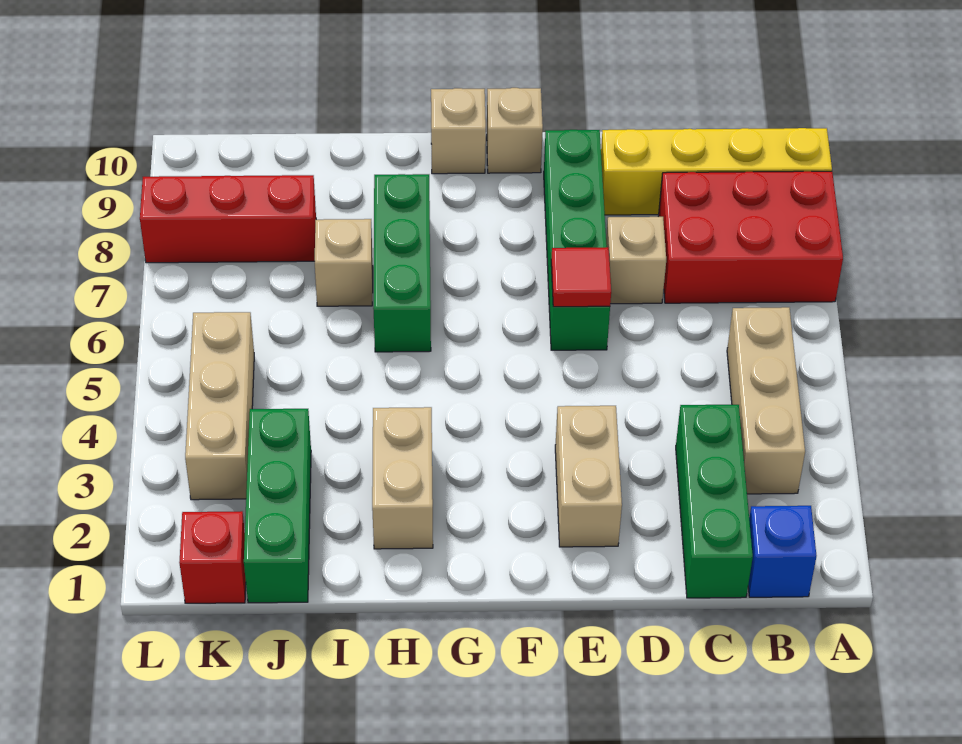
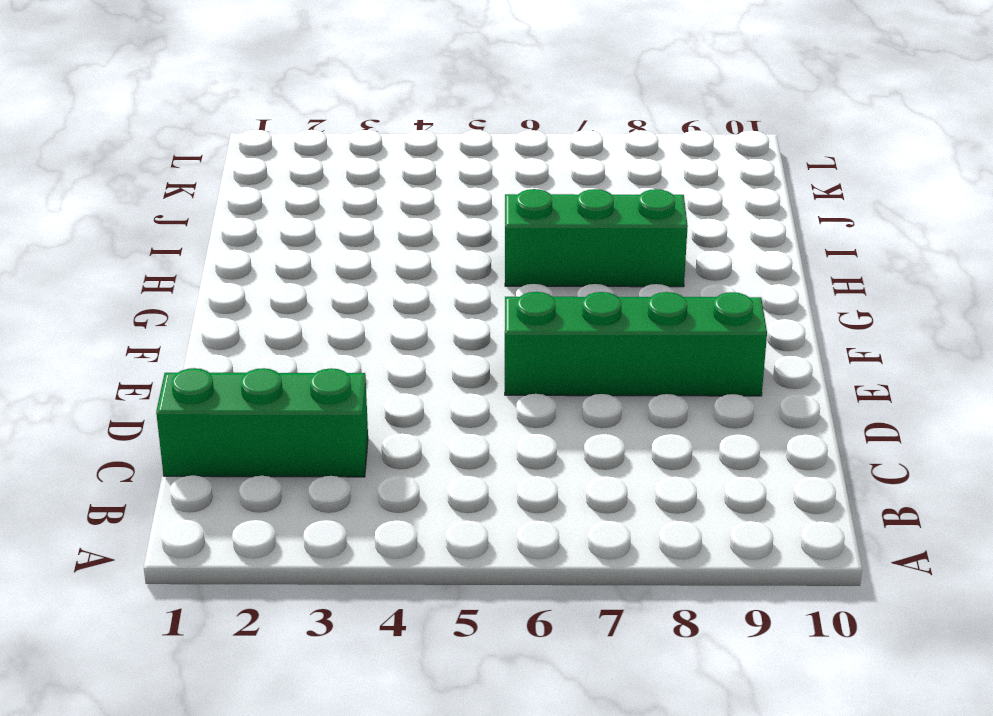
none -> red brick A7:C8 level 1
none -> yellow brick A9:D9 level 1
none -> blue brick B1 level 1

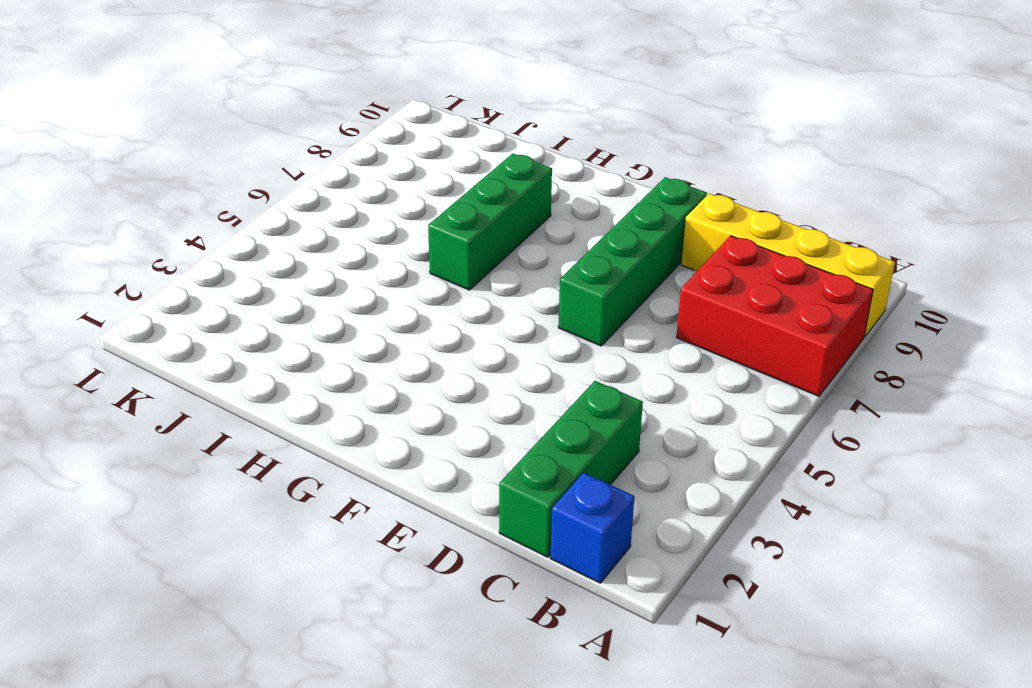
none -> tan brick B3:B5 level 1
none -> tan brick D7 level 1
none -> tan brick E2:E3 level 1

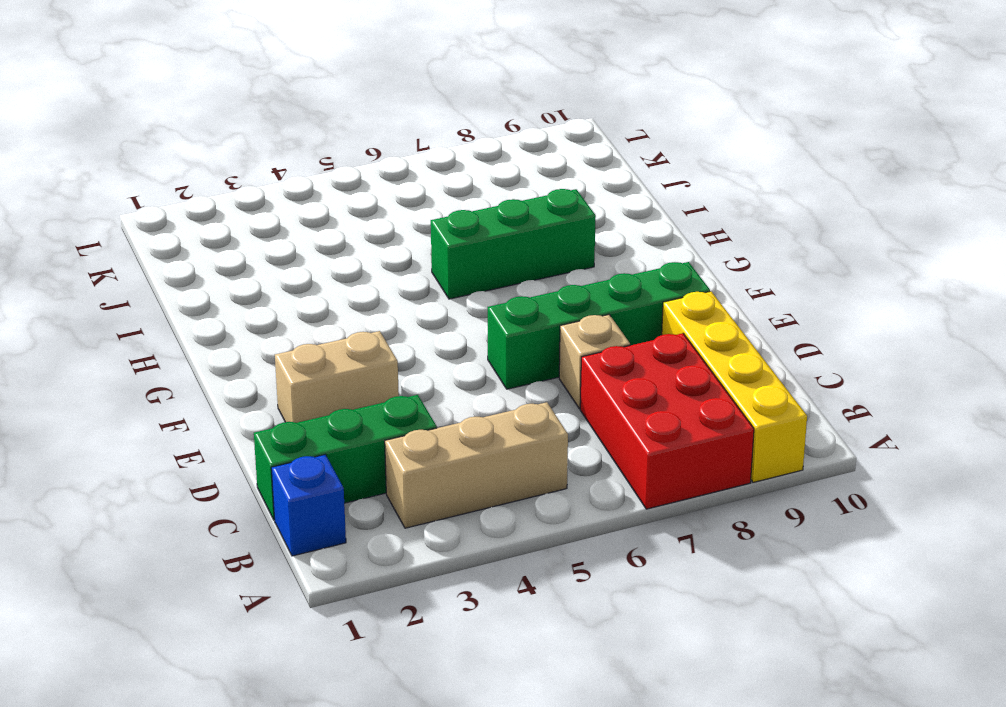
none -> tan brick F10 level 1
none -> tan brick G10 level 1
none -> tan brick H2:H3 level 1

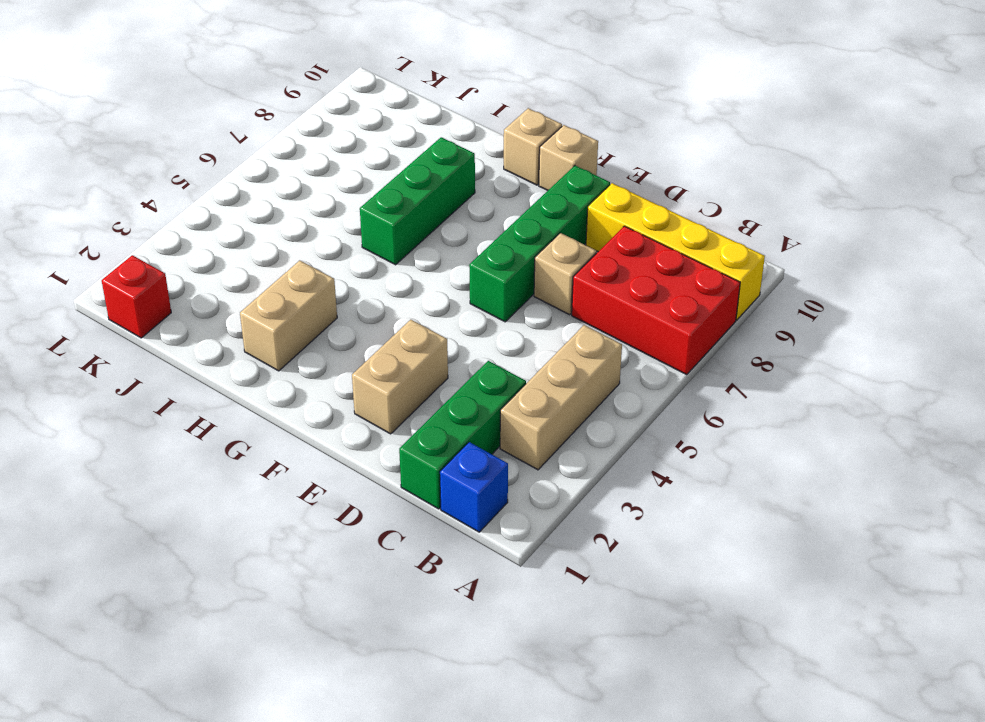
none -> tan brick I7 level 1
none -> green brick J1:J3 level 1
none -> red brick J8:L8 level 1

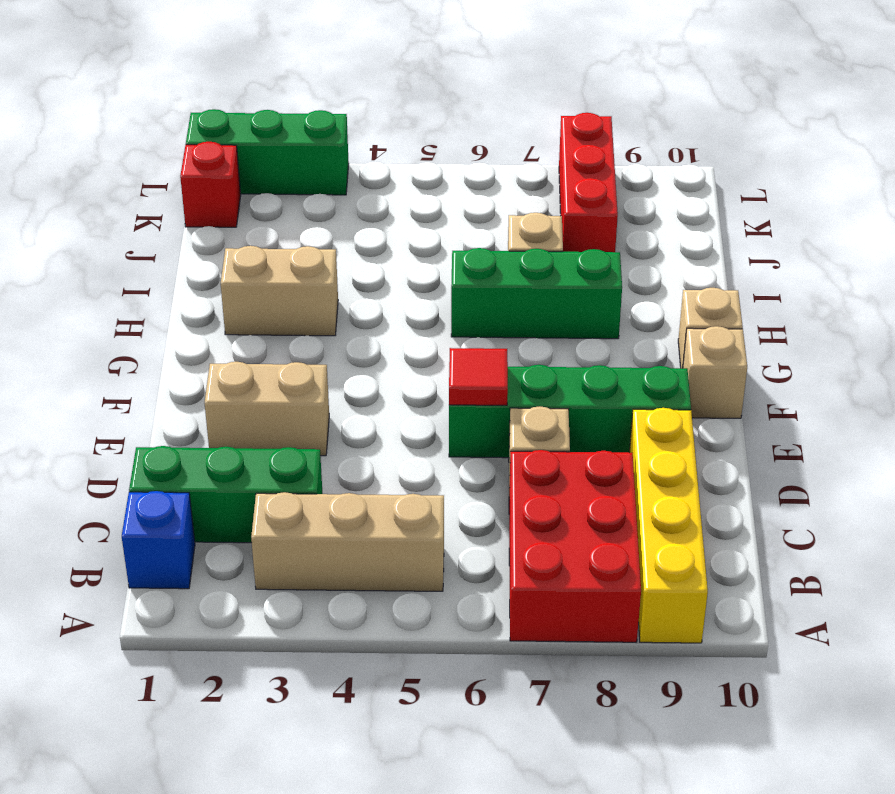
green brick L1:L3 level 1 -> green brick J1:J3 level 1
none -> tan brick K3:K5 level 1

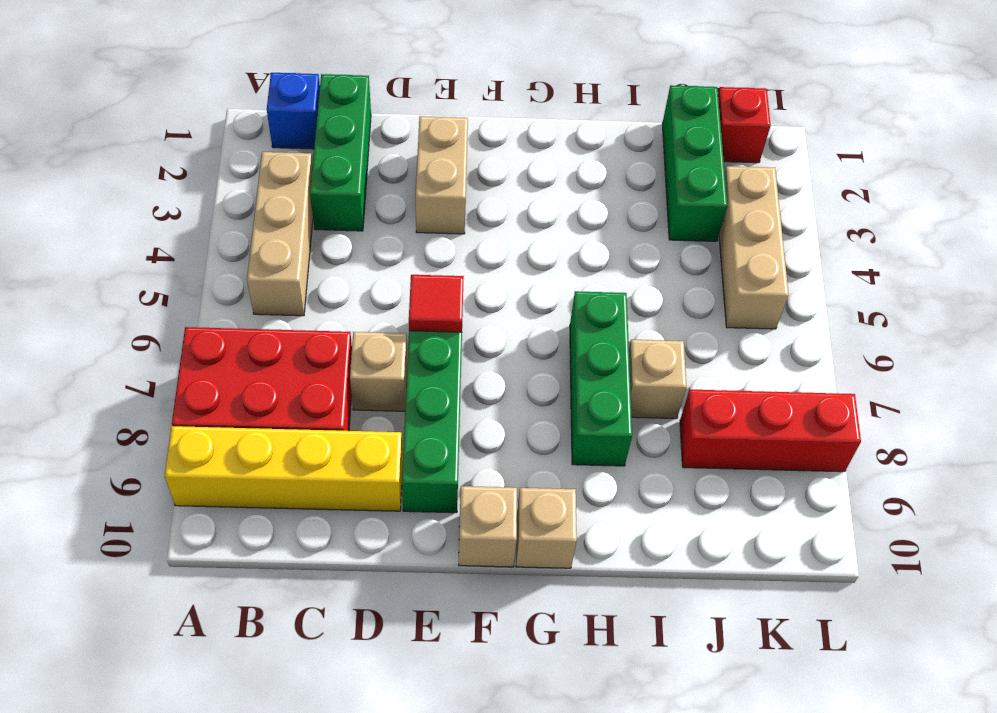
none -> tan brick H2:H3 level 1

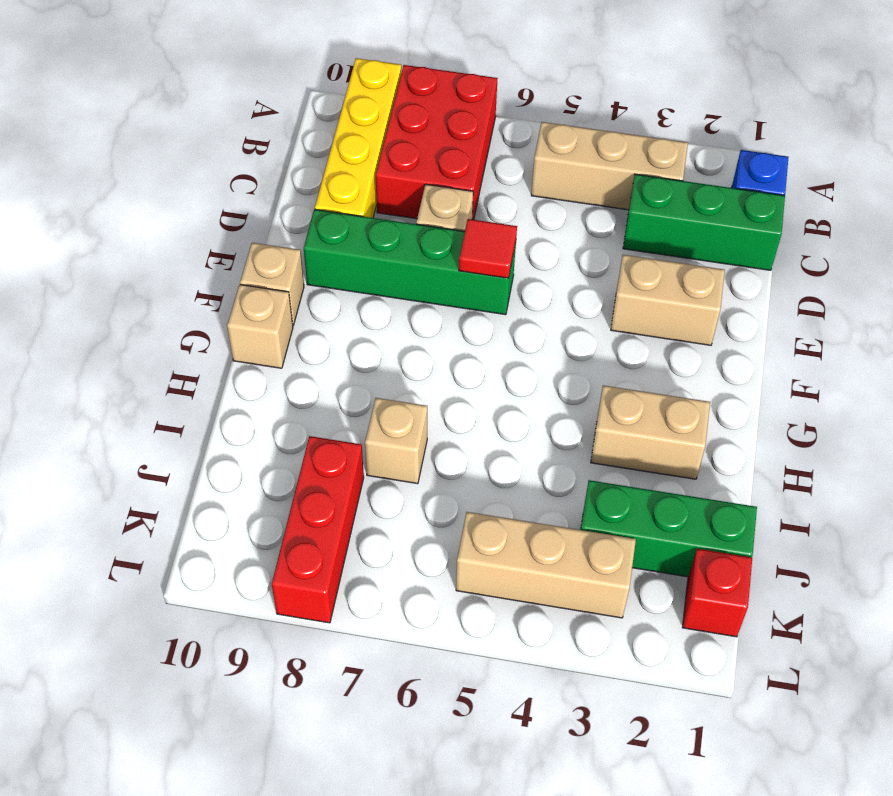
none -> green brick H6:H8 level 1

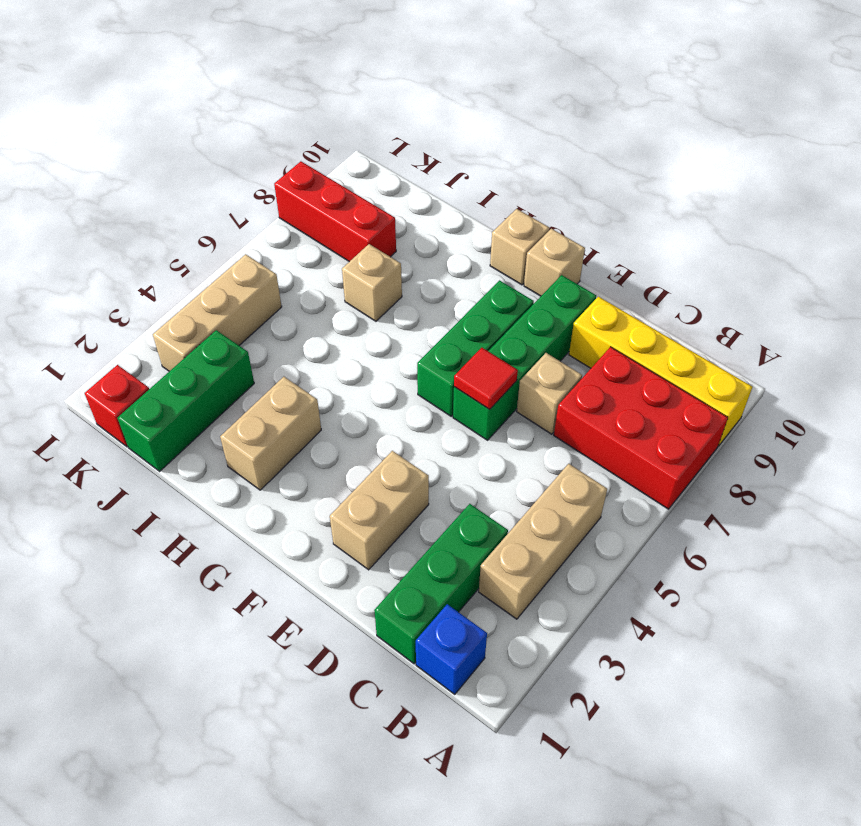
green brick F6:F8 level 1 -> green brick H6:H8 level 1

